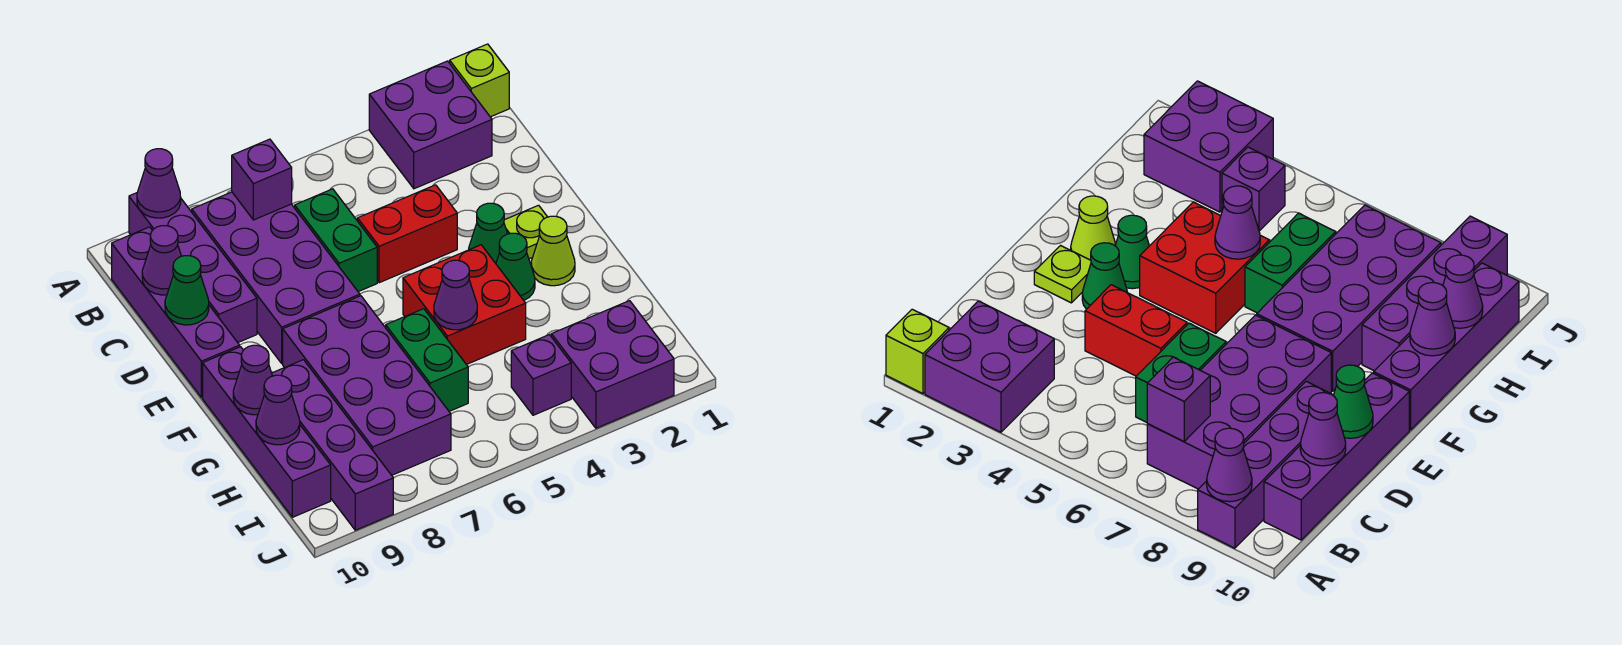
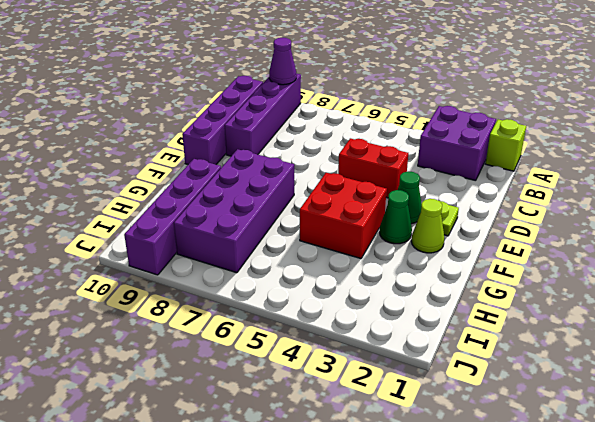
none -> purple brick B7:E8 level 1
none -> green brick C6:D6 level 1
none -> purple brick F10:I10 level 1

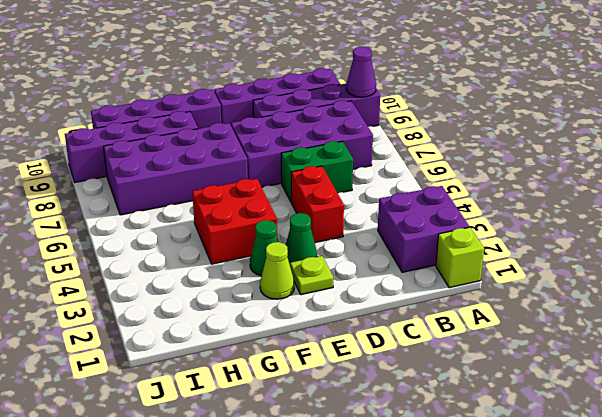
none -> green brick G6:H6 level 1
none -> purple brick I2:J3 level 1
none -> purple brick I4 level 1

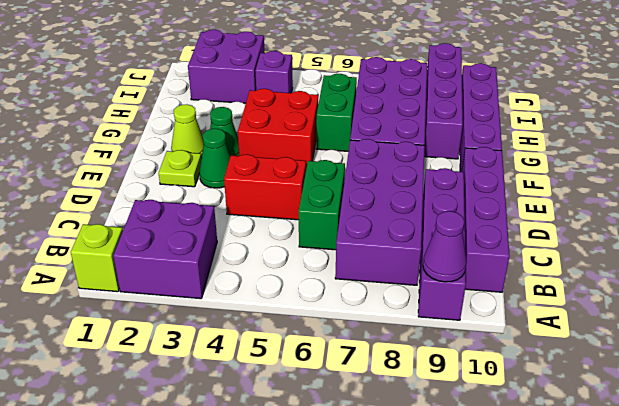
none -> purple brick B7 level 2
none -> purple cone C10 level 2
none -> green cone D10 level 2

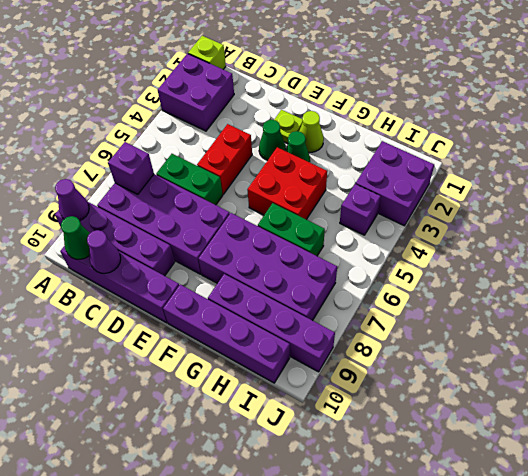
green cone B10 level 2 -> green cone D10 level 2
none -> purple cone G5 level 2
none -> purple cone G10 level 2
none -> purple cone H10 level 2

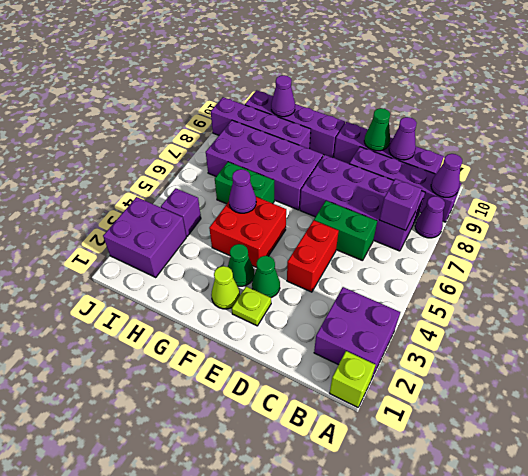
purple cone A8 level 1 -> purple cone G10 level 2

